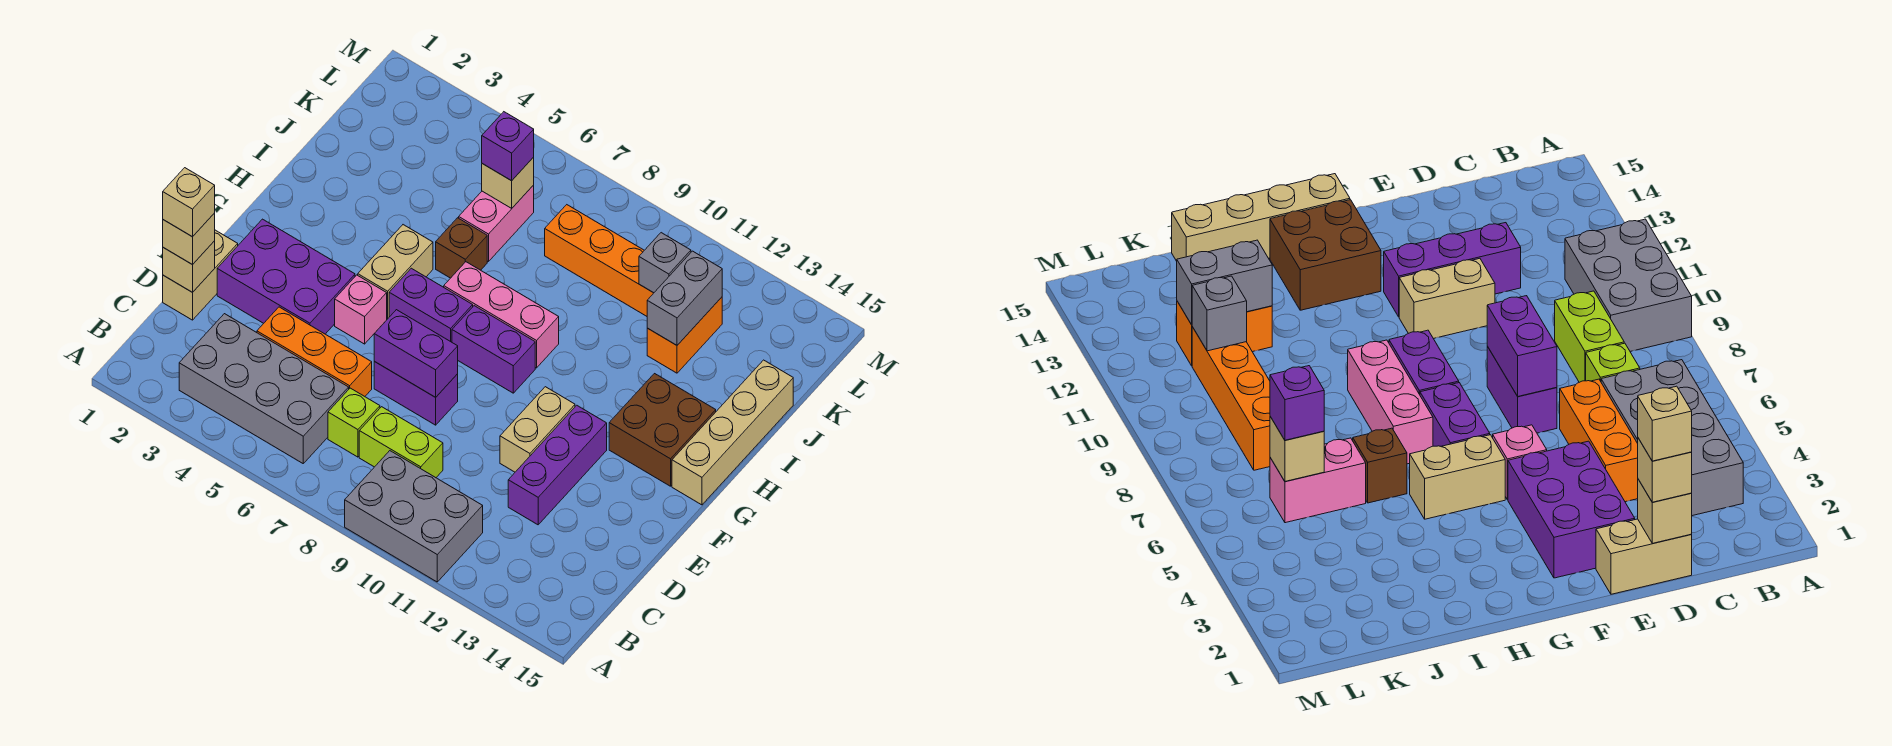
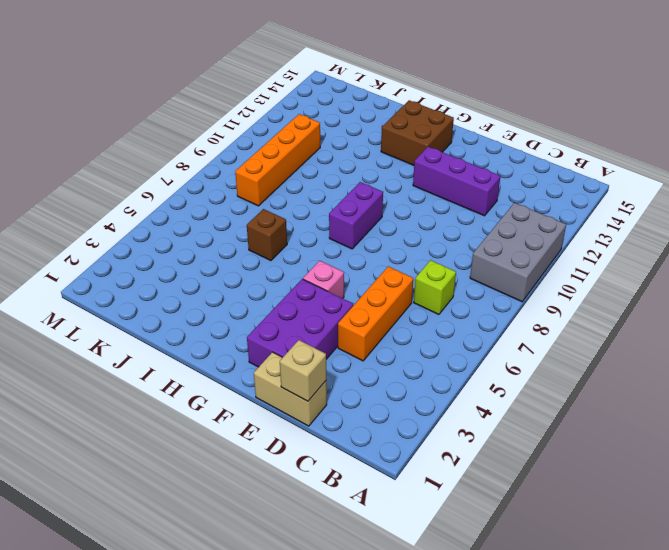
none -> grey brick B3:C6 level 1
none -> lime brick C8:C9 level 1
none -> purple brick E7:E8 level 1

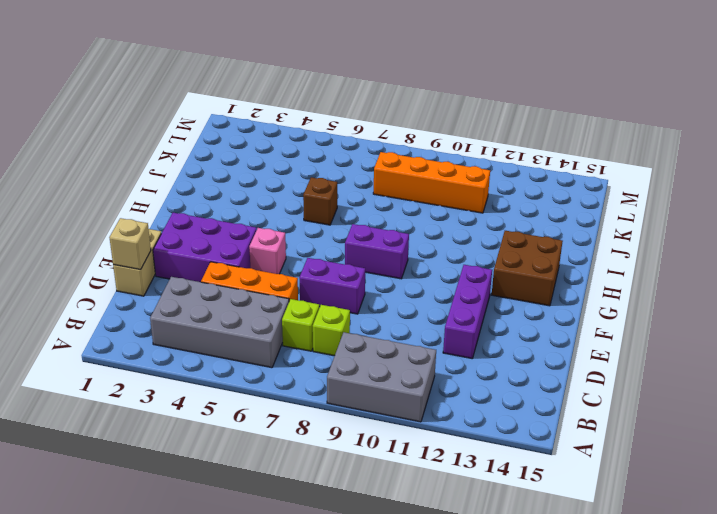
lime brick C8 level 1 -> lime brick C8:C9 level 1
none -> tan brick E11:F11 level 1
none -> tan brick G5:H5 level 1
none -> purple brick G6:G7 level 1

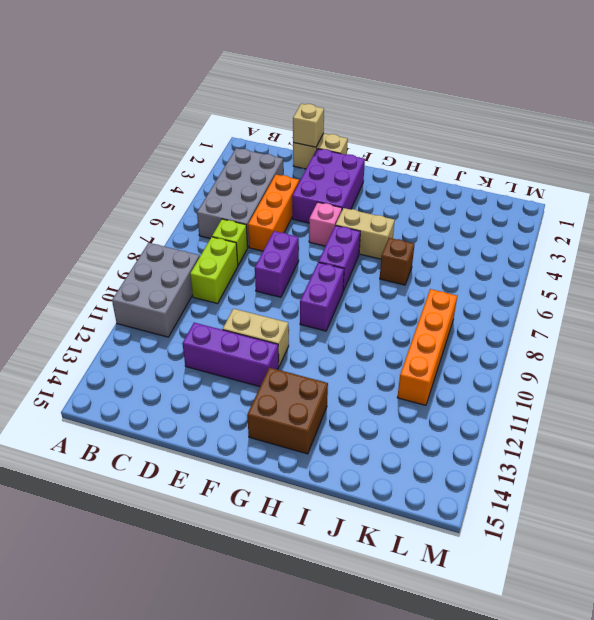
none -> tan brick G15:J15 level 1
none -> pink brick H7:H9 level 1
none -> pink brick J6:K6 level 1

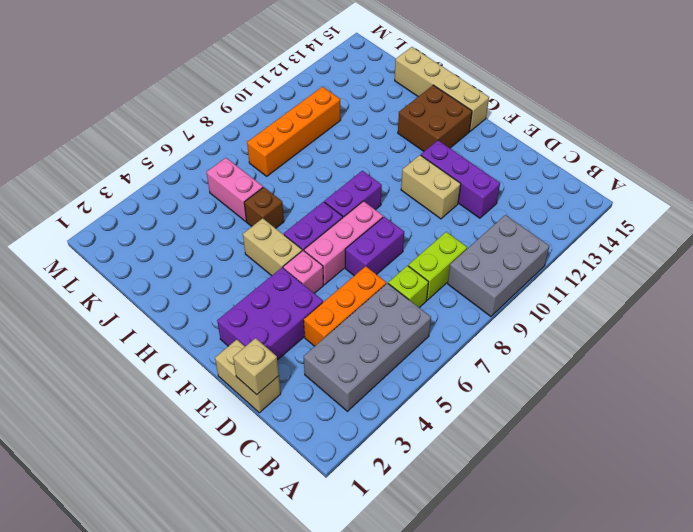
pink brick F6:F8 level 1 -> pink brick H7:H9 level 1
none -> orange brick J12:K12 level 1
none -> purple brick E7:E8 level 2
none -> grey brick J12:K12 level 2

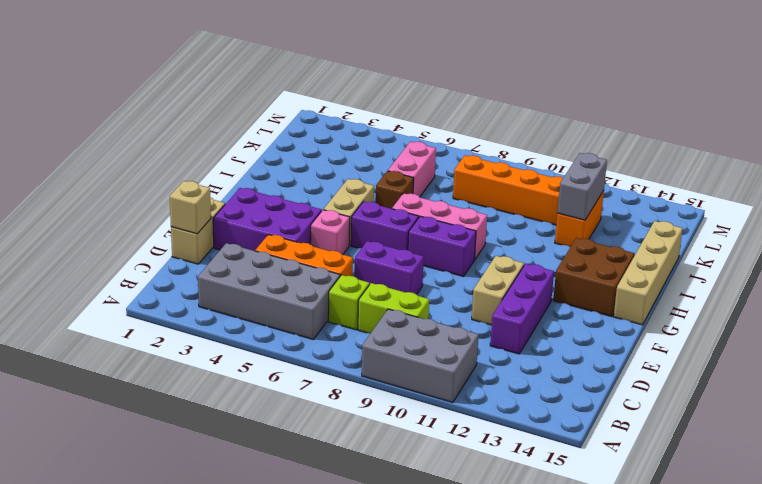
none -> purple brick E7:E8 level 2
none -> tan brick K6 level 2
none -> grey brick K11 level 2

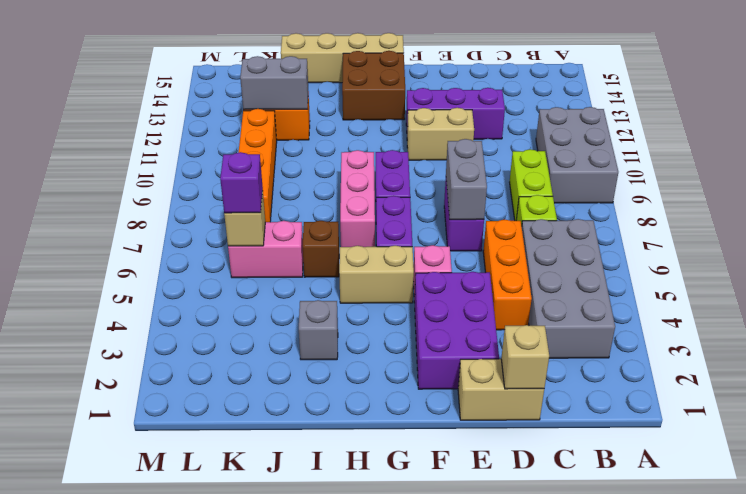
grey brick E7:E8 level 2 -> purple brick E7:E8 level 2
grey brick I3 level 1 -> grey brick K11 level 2
none -> tan brick D1 level 3
none -> tan brick D1 level 4

